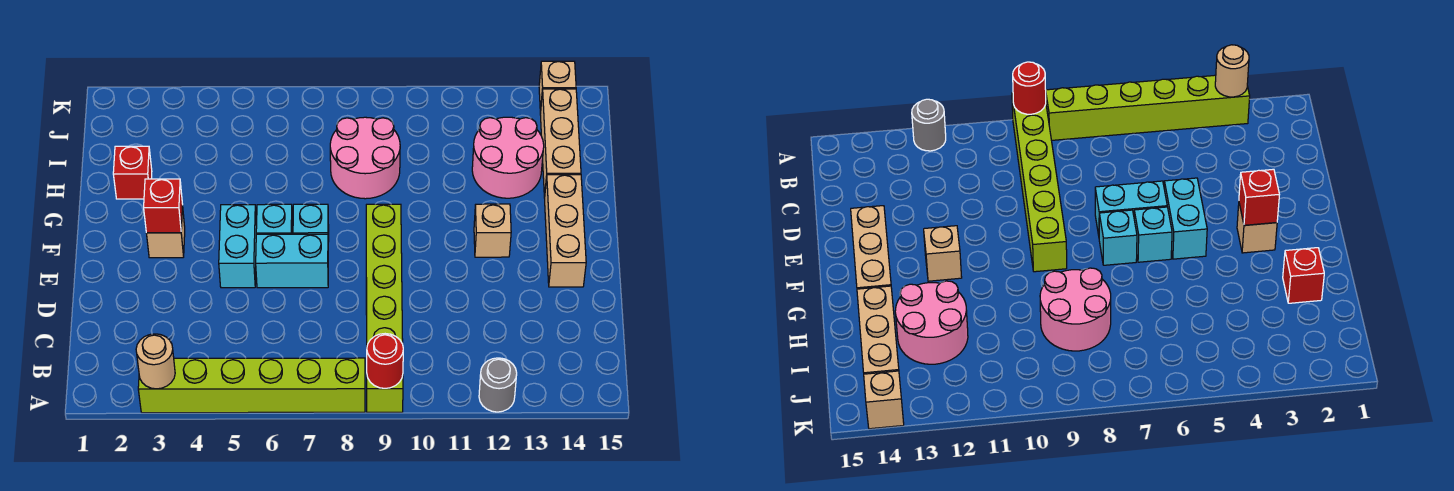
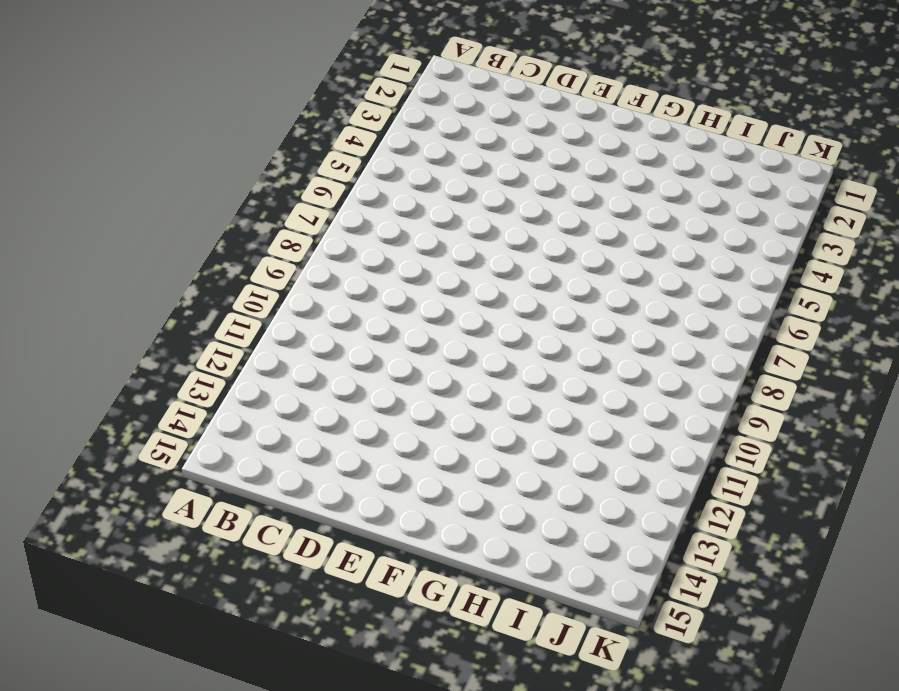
none -> lime brick A3:A8 level 1
none -> lime brick A9:F9 level 1
none -> grey round brick A12 level 1

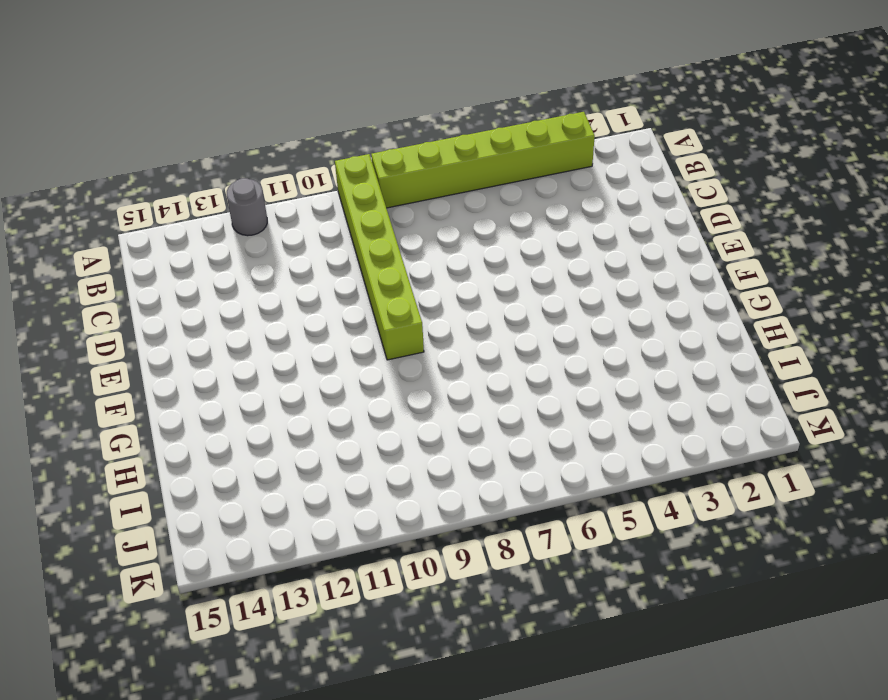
none -> cyan brick E5:F5 level 1
none -> cyan brick E6:E7 level 1
none -> tan brick E14:G14 level 1

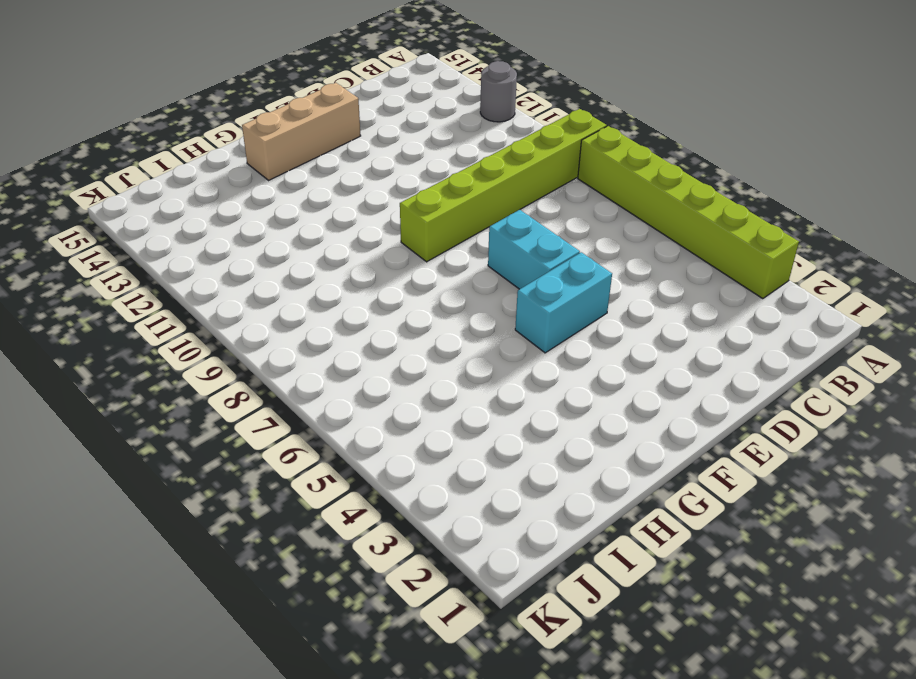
none -> tan brick F3 level 1
none -> cyan brick F6 level 1
none -> cyan brick F7 level 1

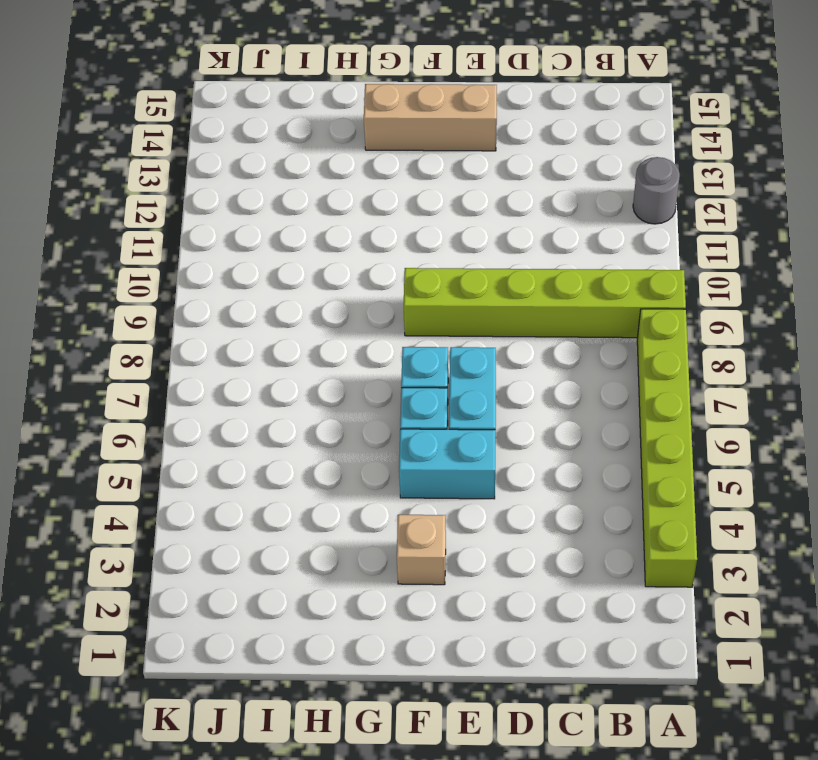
none -> tan brick F12 level 1
none -> red brick H2 level 1
none -> pink round brick H8:I9 level 1

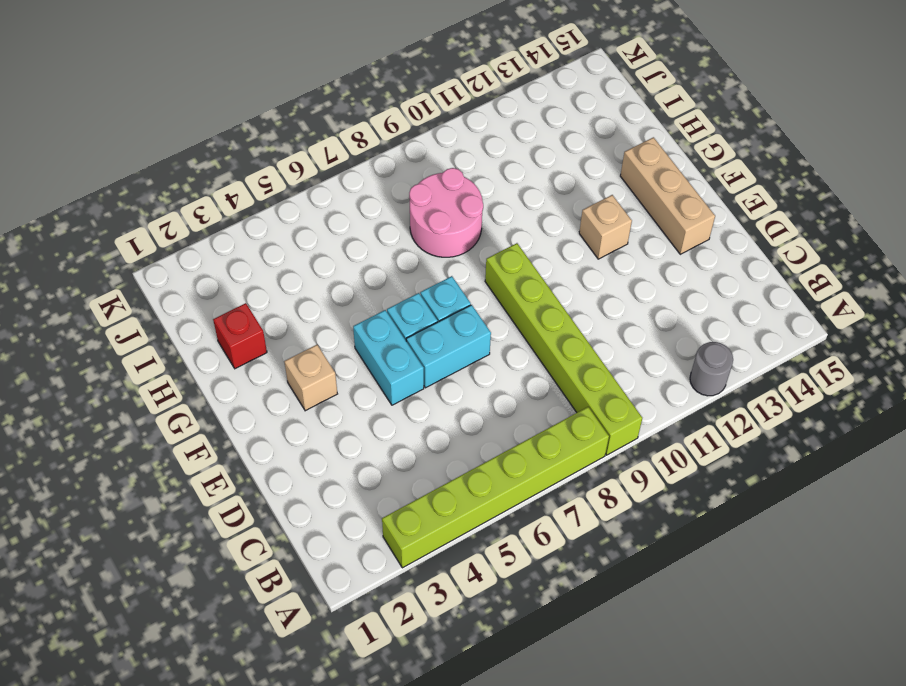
none -> pink round brick H12:I13 level 1
none -> tan brick H14:J14 level 1
none -> tan brick K14 level 1

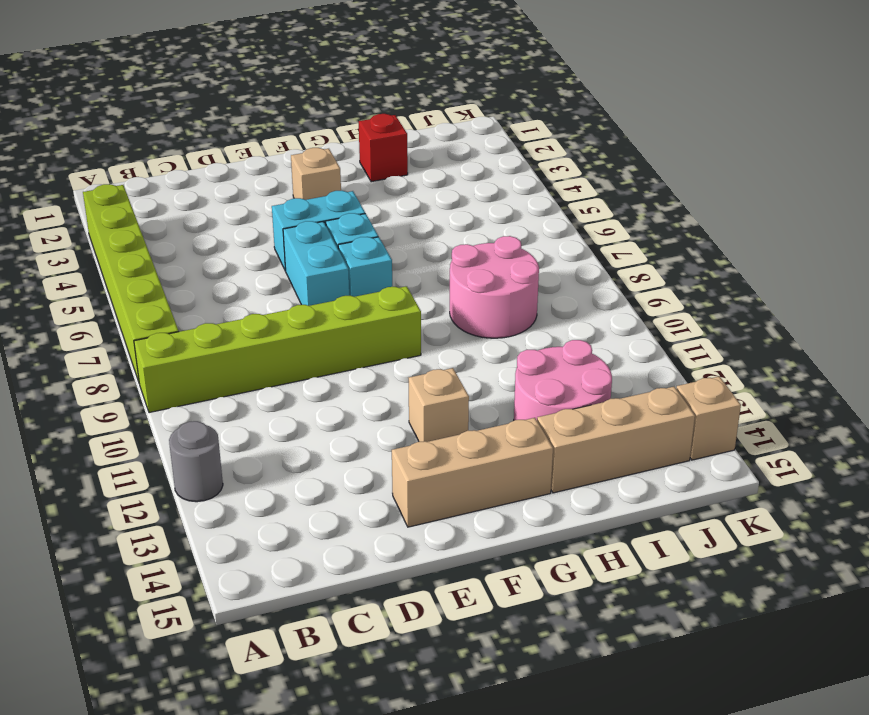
none -> tan round brick A3 level 2
none -> red round brick A9 level 2
none -> red brick F3 level 2

